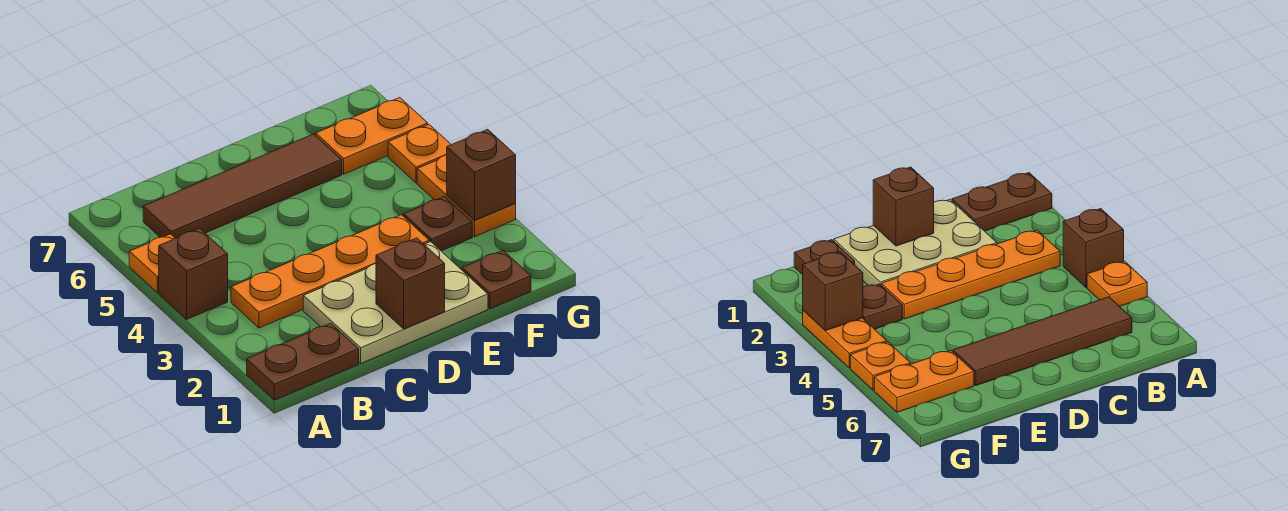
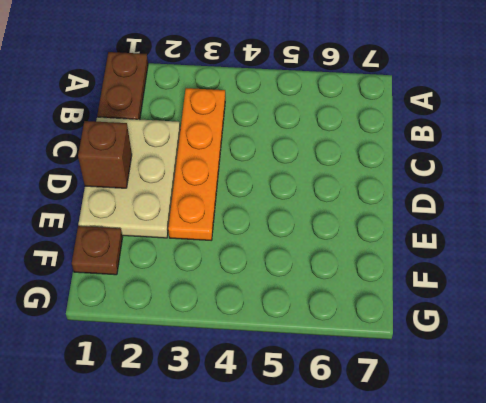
none -> brown brick A4 level 1
none -> orange plate A5 level 1
none -> brown tile B6:E6 level 1

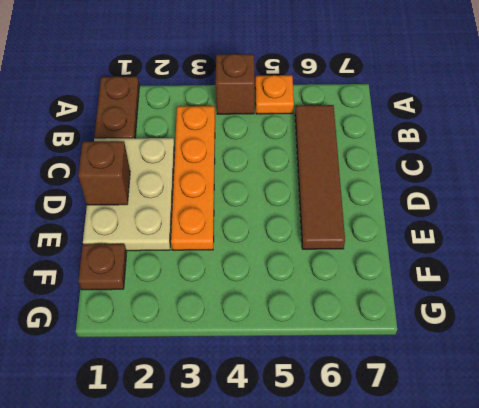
none -> brown plate F3 level 1
none -> orange plate F6:G6 level 1
none -> orange plate G3:G4 level 1

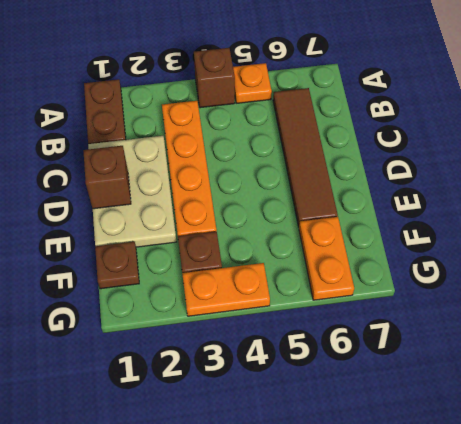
none -> orange plate G5 level 1
none -> brown brick G3 level 2

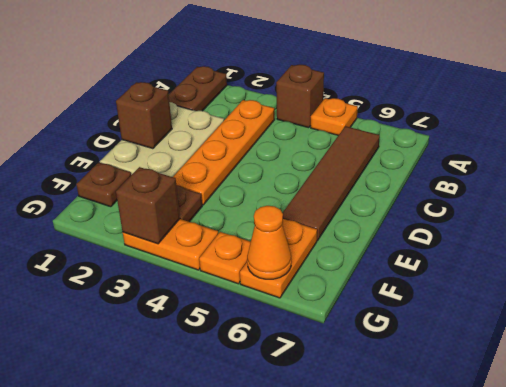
orange cone G6 level 2 -> none

